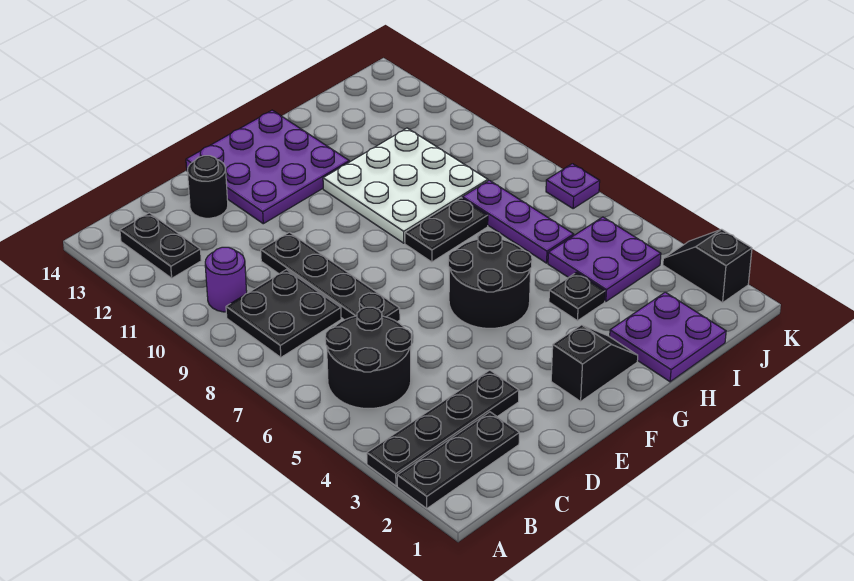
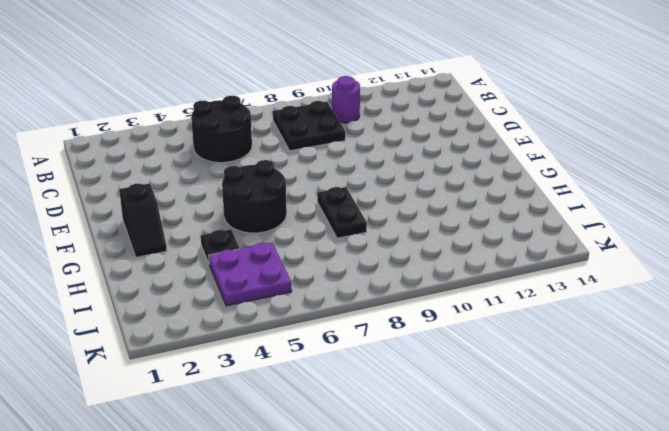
none -> black plate A2:C2 level 1
none -> black plate A3:D3 level 1
none -> black plate B12:B13 level 1

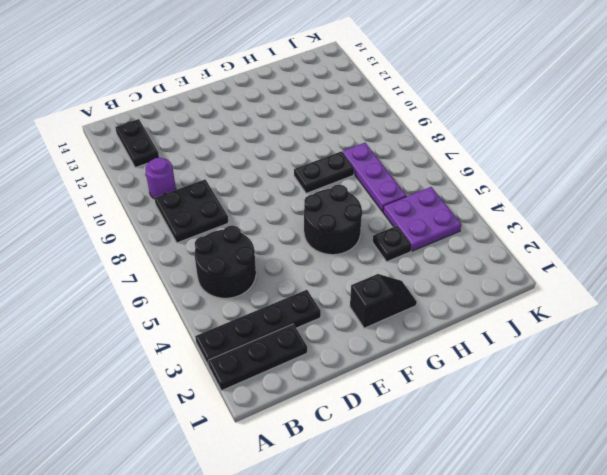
none -> black plate D7:D10 level 1
none -> black round brick D13 level 1
none -> purple plate E12:G14 level 1

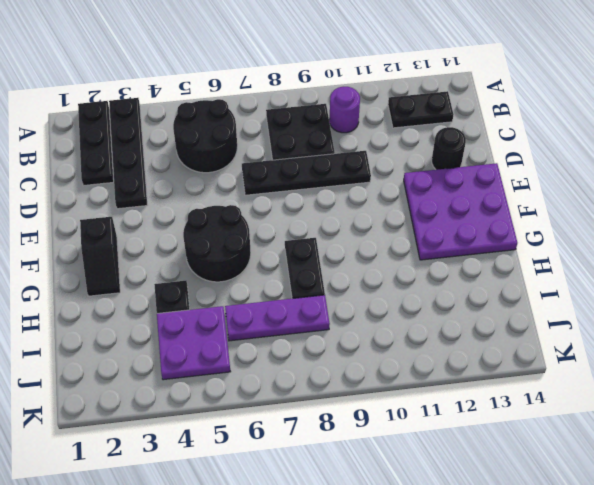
none -> white plate G9:I11 level 1
none -> purple plate H1:I2 level 1
none -> black slope K2:K3 level 1 top 2

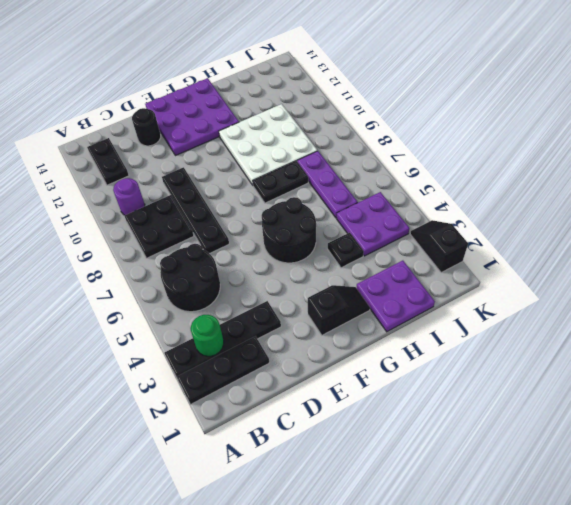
green round brick B3 level 2 -> none
none -> purple plate K7 level 1

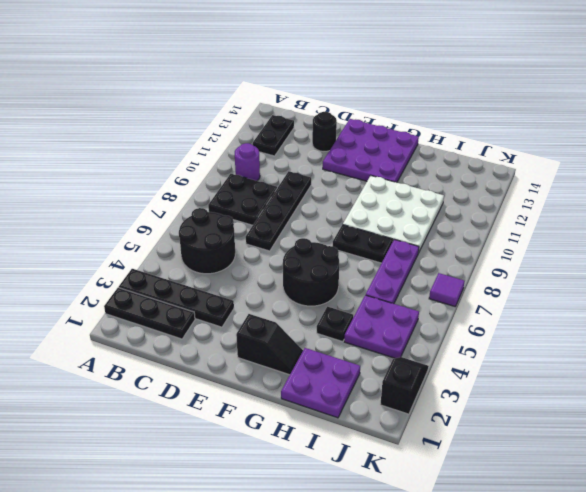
purple tile K7 level 1 -> purple plate K7 level 1

